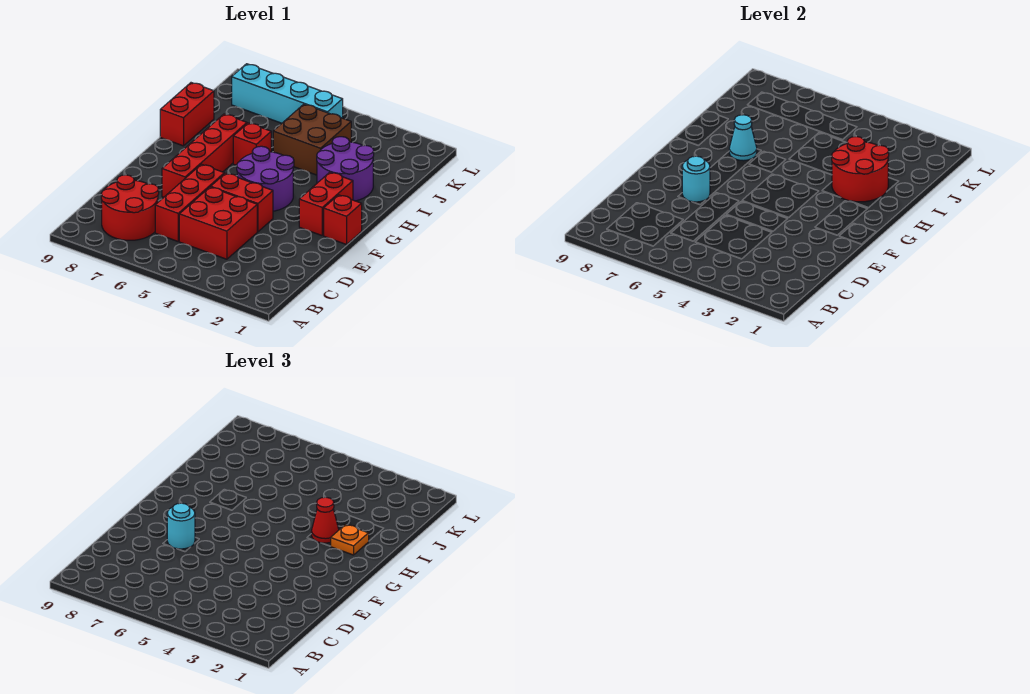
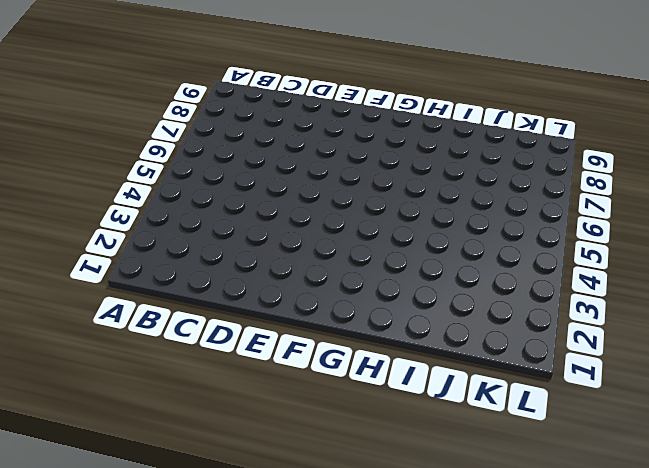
none -> red round brick B7:C8 level 1
none -> red brick C4:D5 level 1
none -> red brick C6:E6 level 1

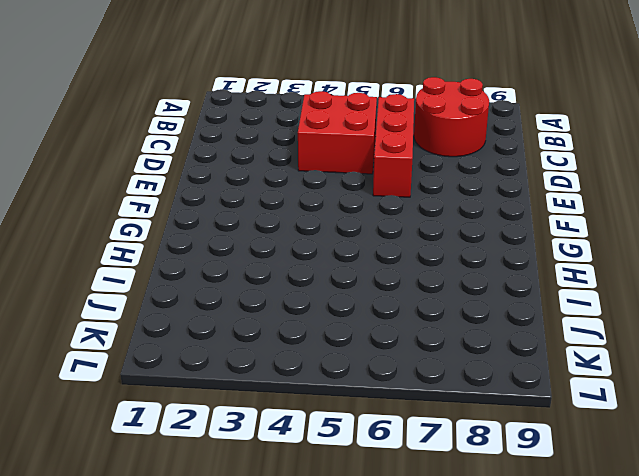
none -> red brick E4:E5 level 1
none -> red brick E7:H7 level 1
none -> red brick F1 level 1

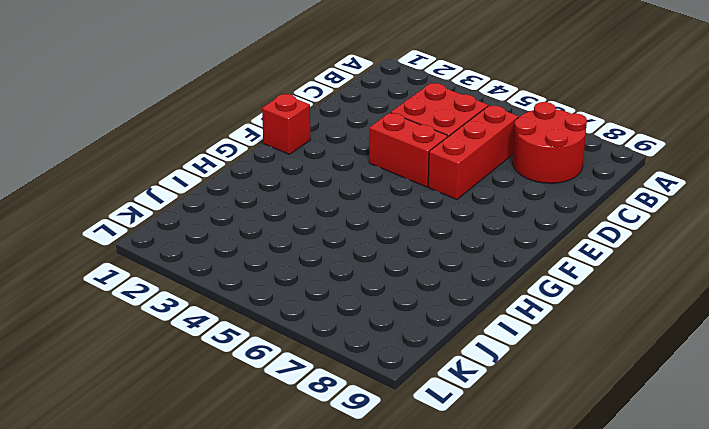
none -> red brick E7:H7 level 1
none -> red brick F2:G2 level 1
none -> purple round brick F4:G5 level 1

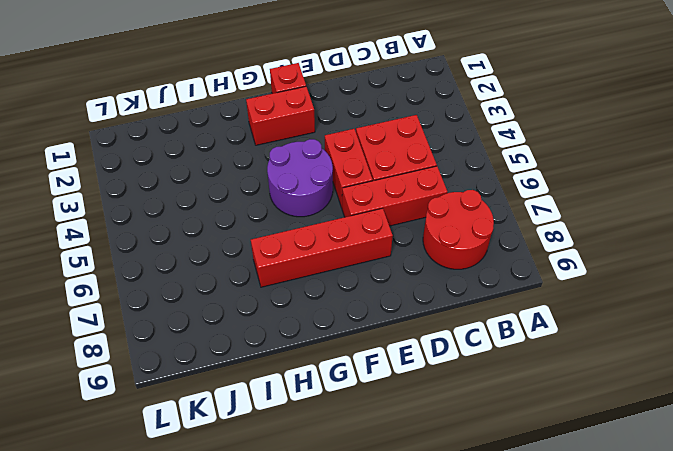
none -> purple round brick H2:I3 level 1
none -> red brick H6 level 1
none -> red brick H9:I9 level 1

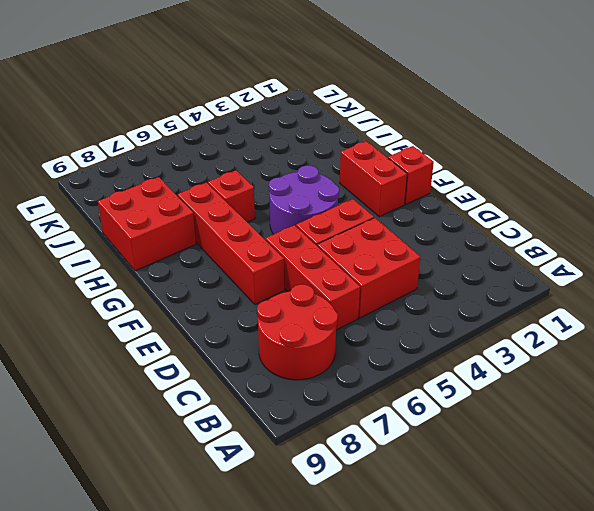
red brick H8:I9 level 1 -> red brick H9:I9 level 1
none -> purple round brick H2:I3 level 1
none -> brown brick I4:J5 level 1
none -> cyan brick K5:K8 level 1

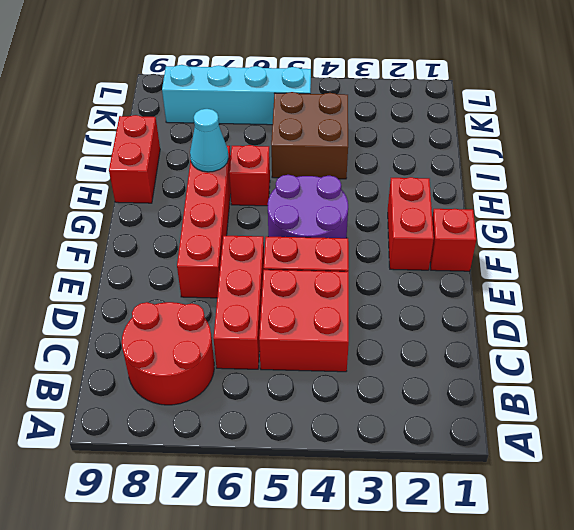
none -> purple round brick H2:I3 level 1
none -> cyan round brick E7 level 2
none -> red round brick H2:I3 level 2

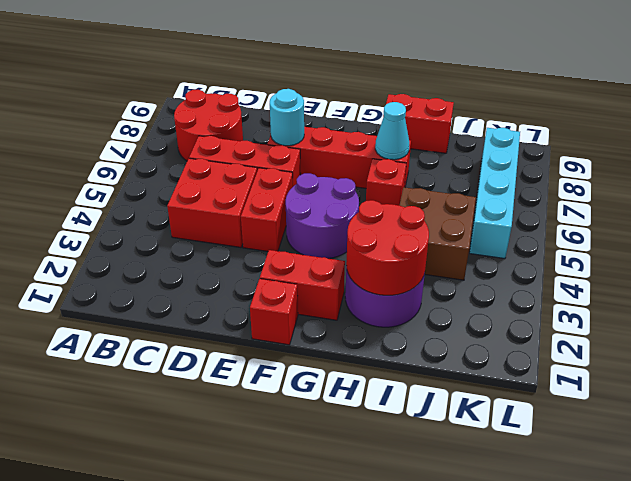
none -> cyan round brick E7 level 3
none -> orange plate H2 level 3
none -> red cone H3 level 3

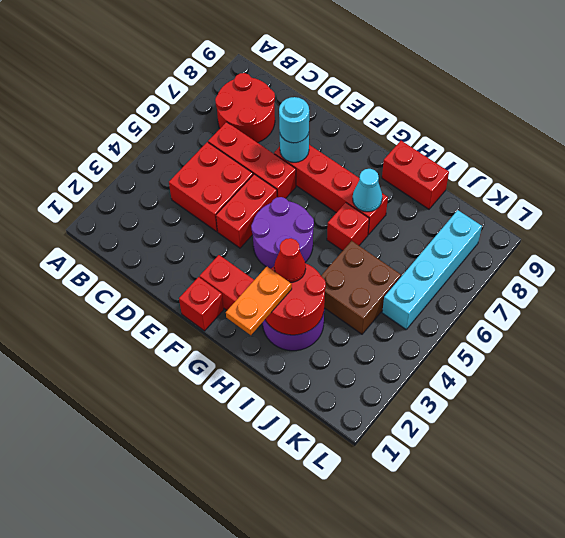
orange plate H1:H2 level 3 -> orange plate H2 level 3

